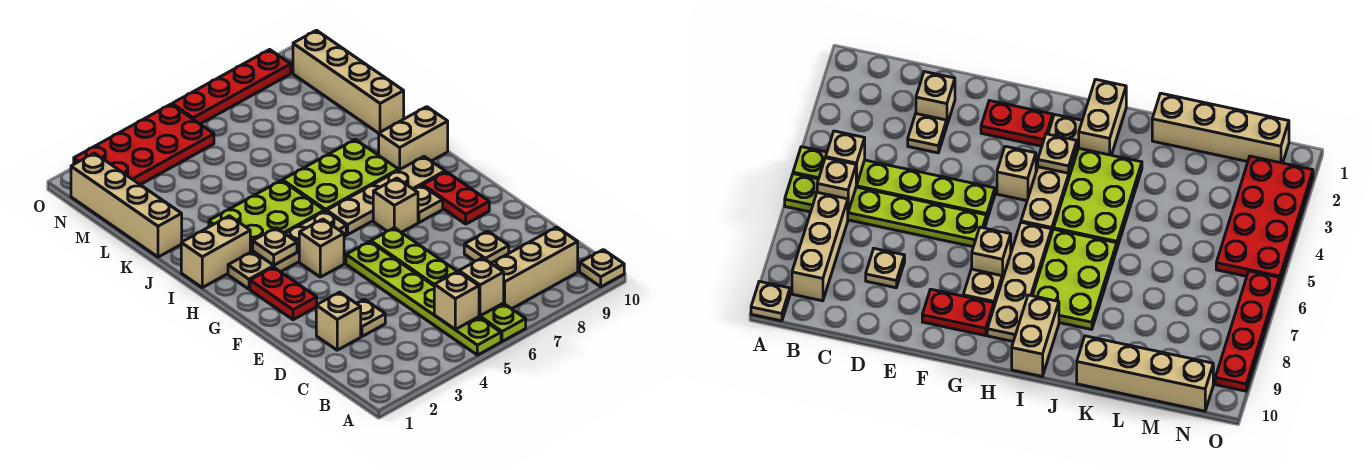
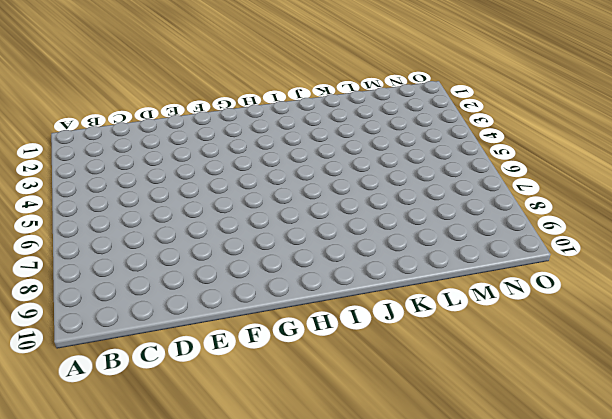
none -> lime plate A5:F5 level 1
none -> lime plate A6:F6 level 1
none -> tan plate A10 level 1

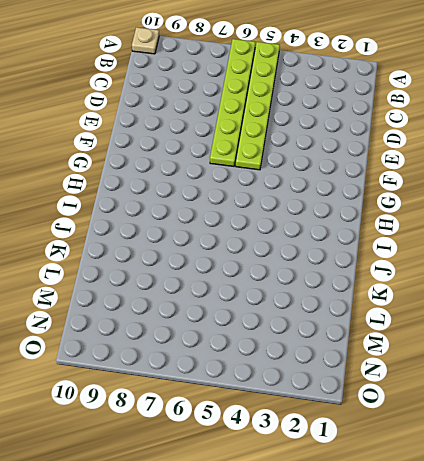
none -> tan brick B7:B9 level 1
none -> tan brick D2 level 1
none -> tan plate D3 level 1

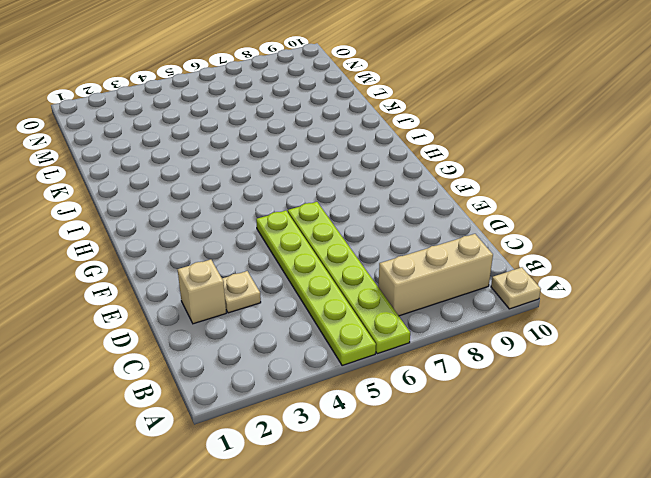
none -> tan plate D8 level 1
none -> red plate F2:G2 level 1
none -> red plate F9:G9 level 1

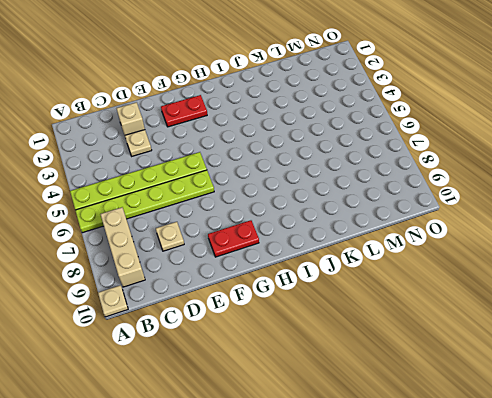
none -> tan brick G4 level 1
none -> tan brick G7 level 1
none -> tan plate G8 level 1

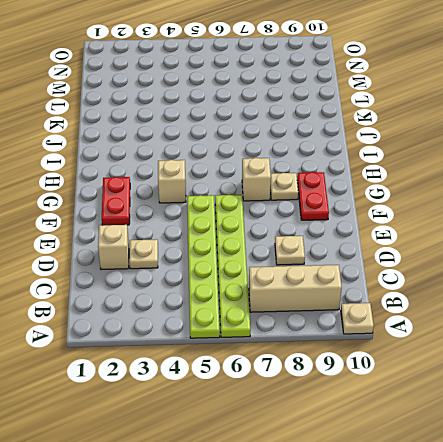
none -> tan plate H2:H5 level 1
none -> tan plate H6:H9 level 1
none -> tan brick I1:I2 level 1

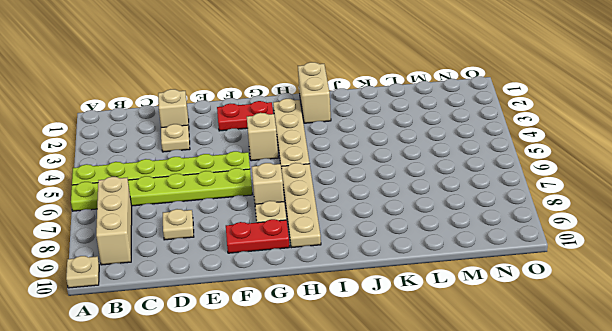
none -> lime plate I3:J5 level 1
none -> lime plate I6:J8 level 1
none -> tan brick I9:I10 level 1

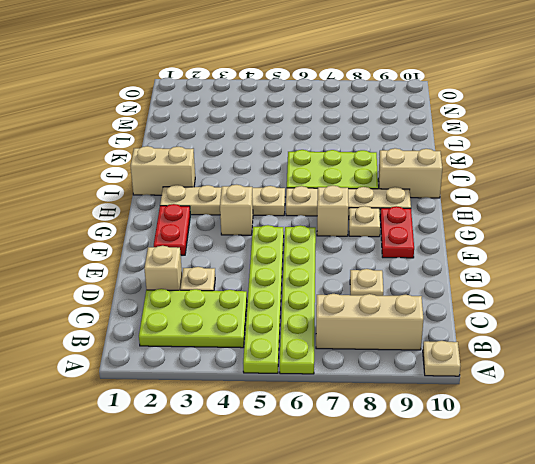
lime plate B2:C4 level 1 -> lime plate I3:J5 level 1
none -> tan brick K1:N1 level 1
none -> tan brick K10:N10 level 1
none -> red plate N2:O5 level 1

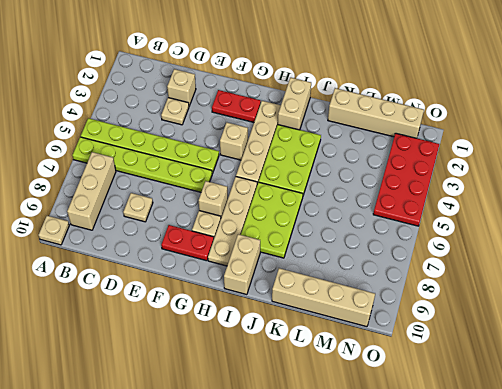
none -> red plate O6:O9 level 1
none -> tan brick B5 level 2
none -> tan brick B6 level 2

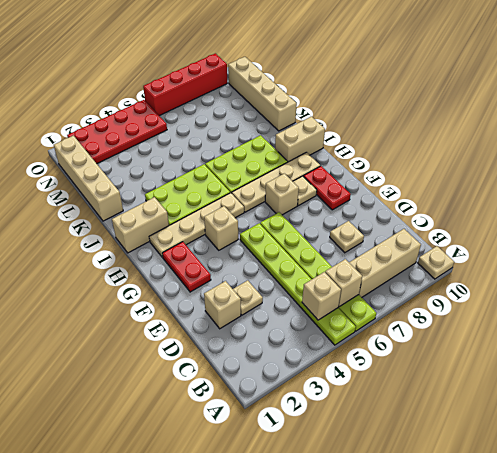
red brick O6:O9 level 1 -> red plate O6:O9 level 1
none -> tan plate H3 level 2

